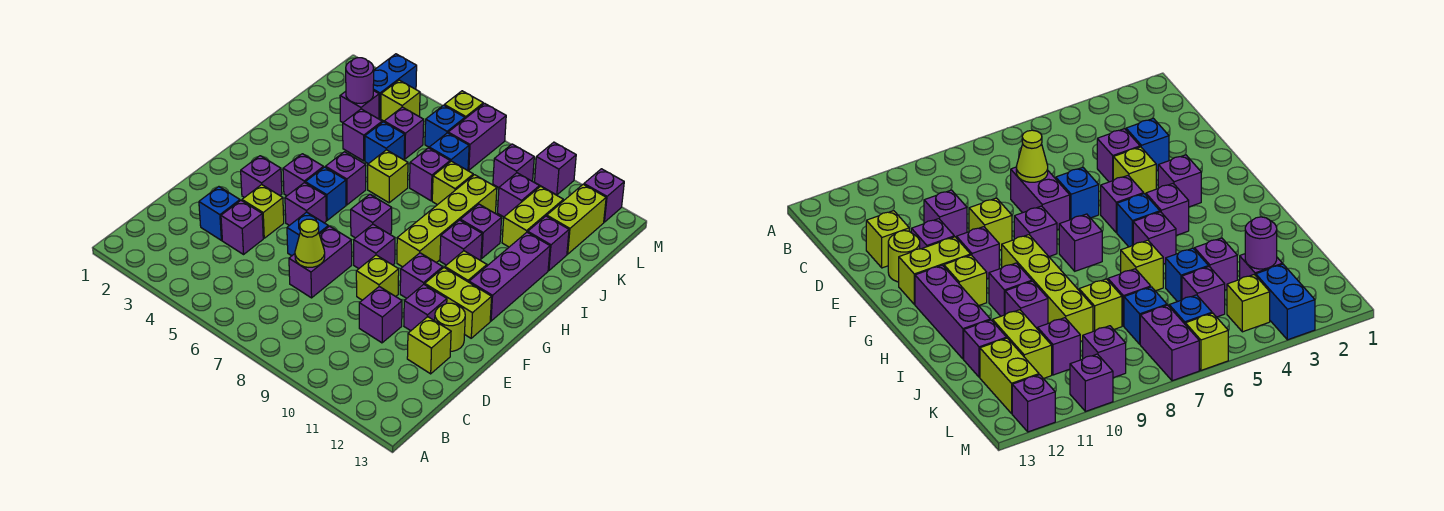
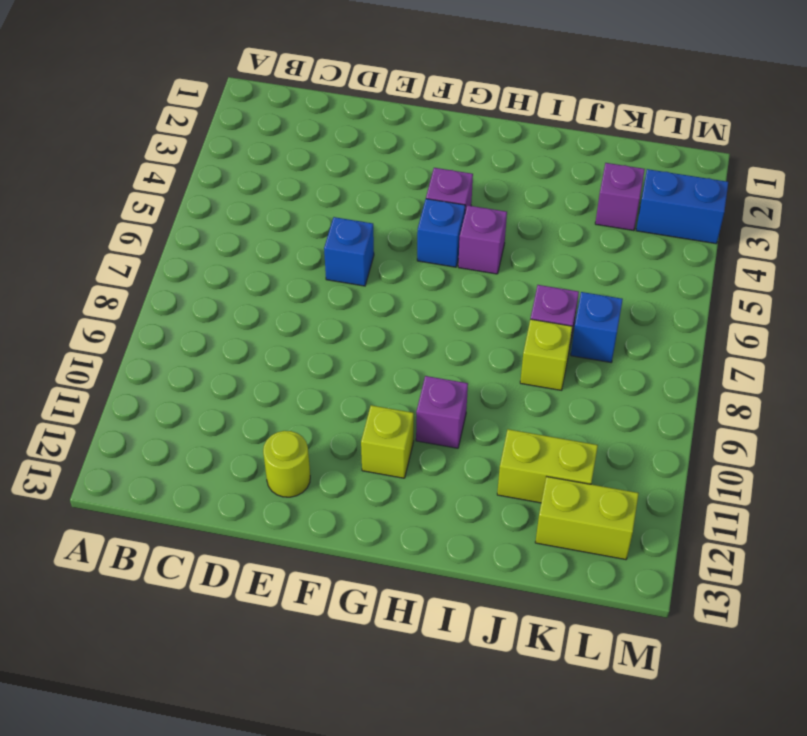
none -> blue brick D3 level 1
none -> purple brick D4 level 1
none -> purple brick D7:E7 level 1
none -> purple brick D10 level 1

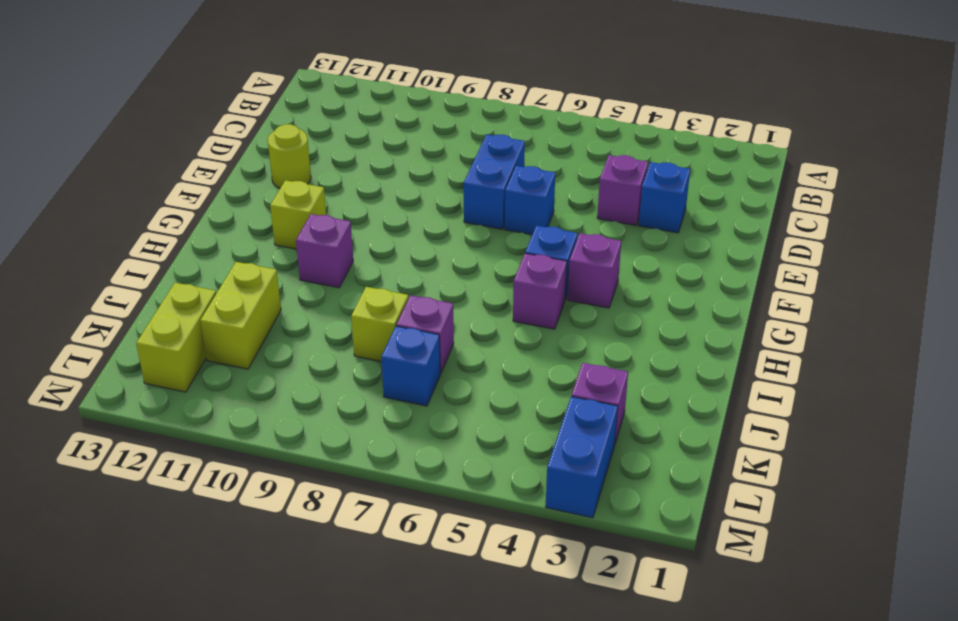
blue brick D7:E7 level 1 -> purple brick D7:E7 level 1
none -> purple brick D10 level 1
none -> lime brick D12 level 1
none -> lime brick E4 level 1
none -> lime brick E9 level 1

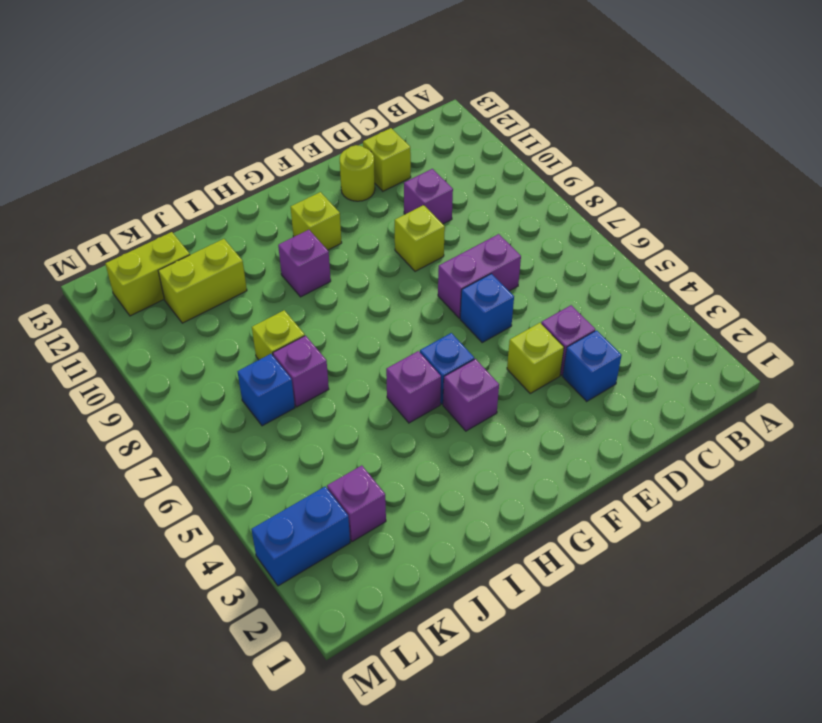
none -> purple brick E11 level 1
none -> purple brick F3 level 1
none -> purple brick F5 level 1
none -> purple brick F8 level 1

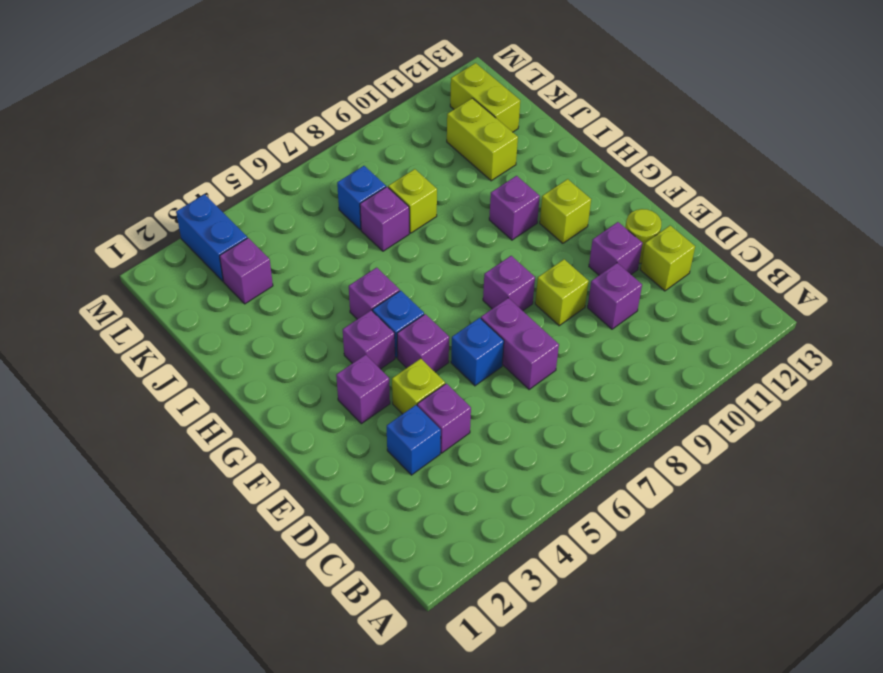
none -> purple brick F10 level 1
none -> lime brick F11:F12 level 1
none -> purple brick G7 level 1
none -> lime brick G9:J9 level 1

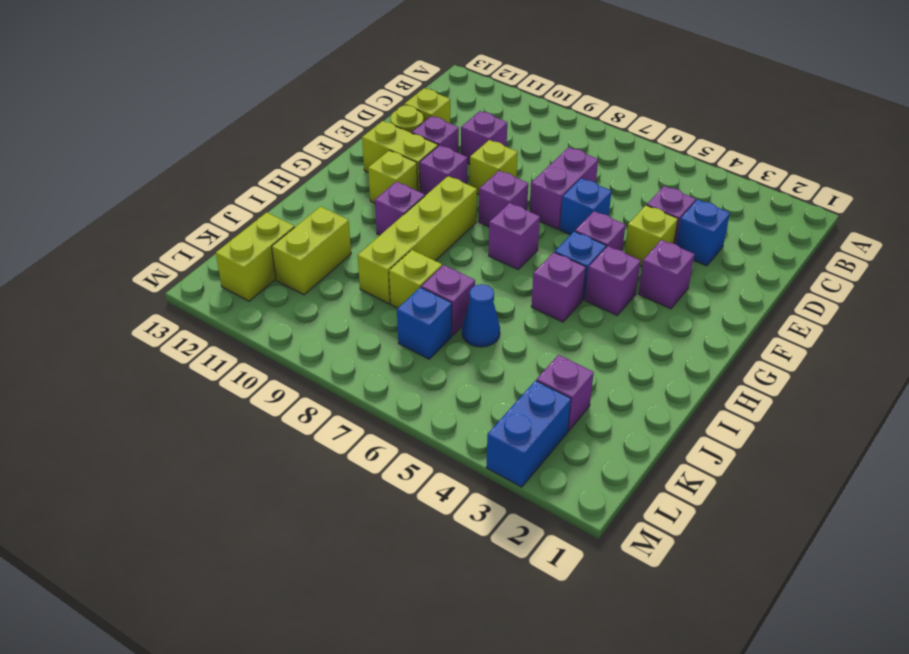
blue cone J6 level 1 -> none
none -> purple brick G12:I12 level 1
none -> lime brick I6 level 1
none -> purple brick I10 level 1
none -> purple brick J4 level 1

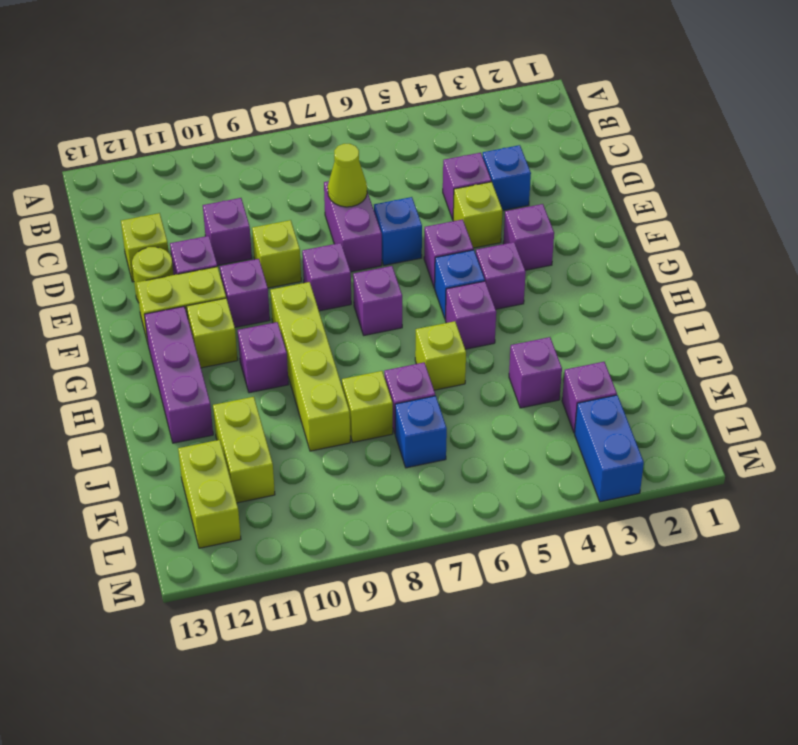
none -> purple brick I10 level 1
none -> blue brick J5 level 1
none -> purple brick J12 level 1
none -> purple brick K5 level 1

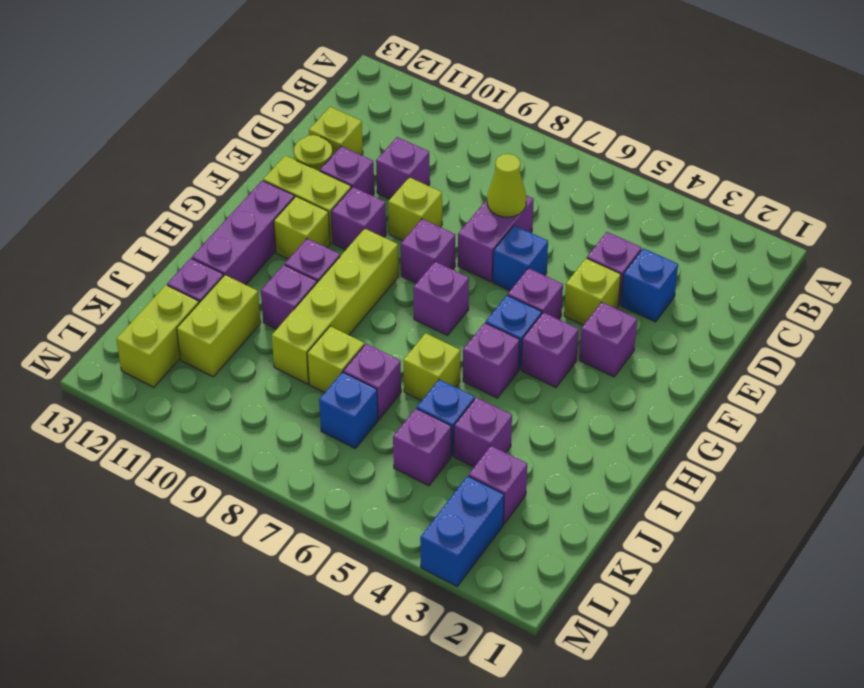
none -> purple brick K10 level 1
none -> lime brick L4 level 1
none -> blue brick L6 level 1
none -> purple brick L7:M7 level 1

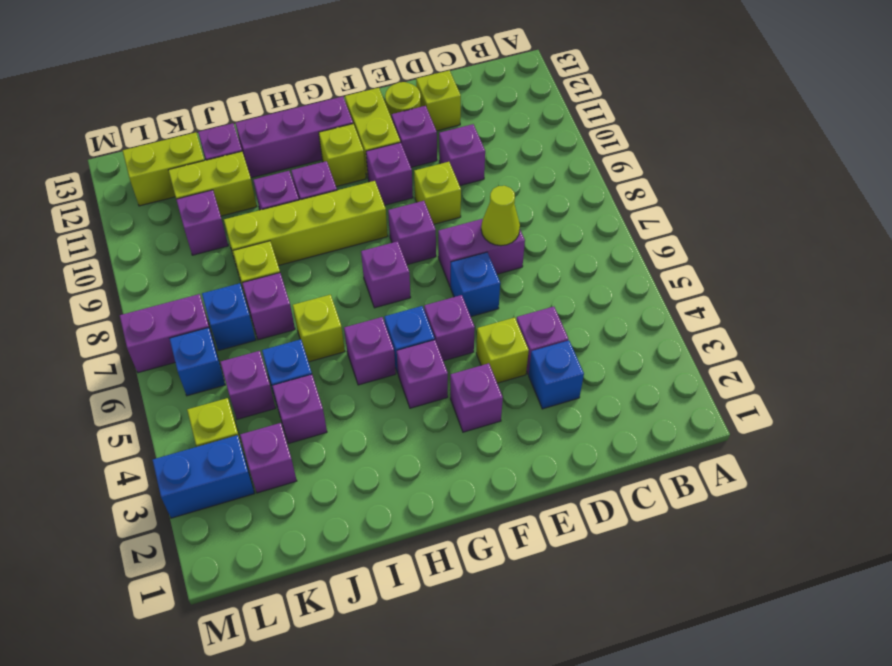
none -> purple brick L9 level 1
none -> lime brick M6 level 1
none -> purple brick M10 level 1
none -> purple brick M12 level 1

